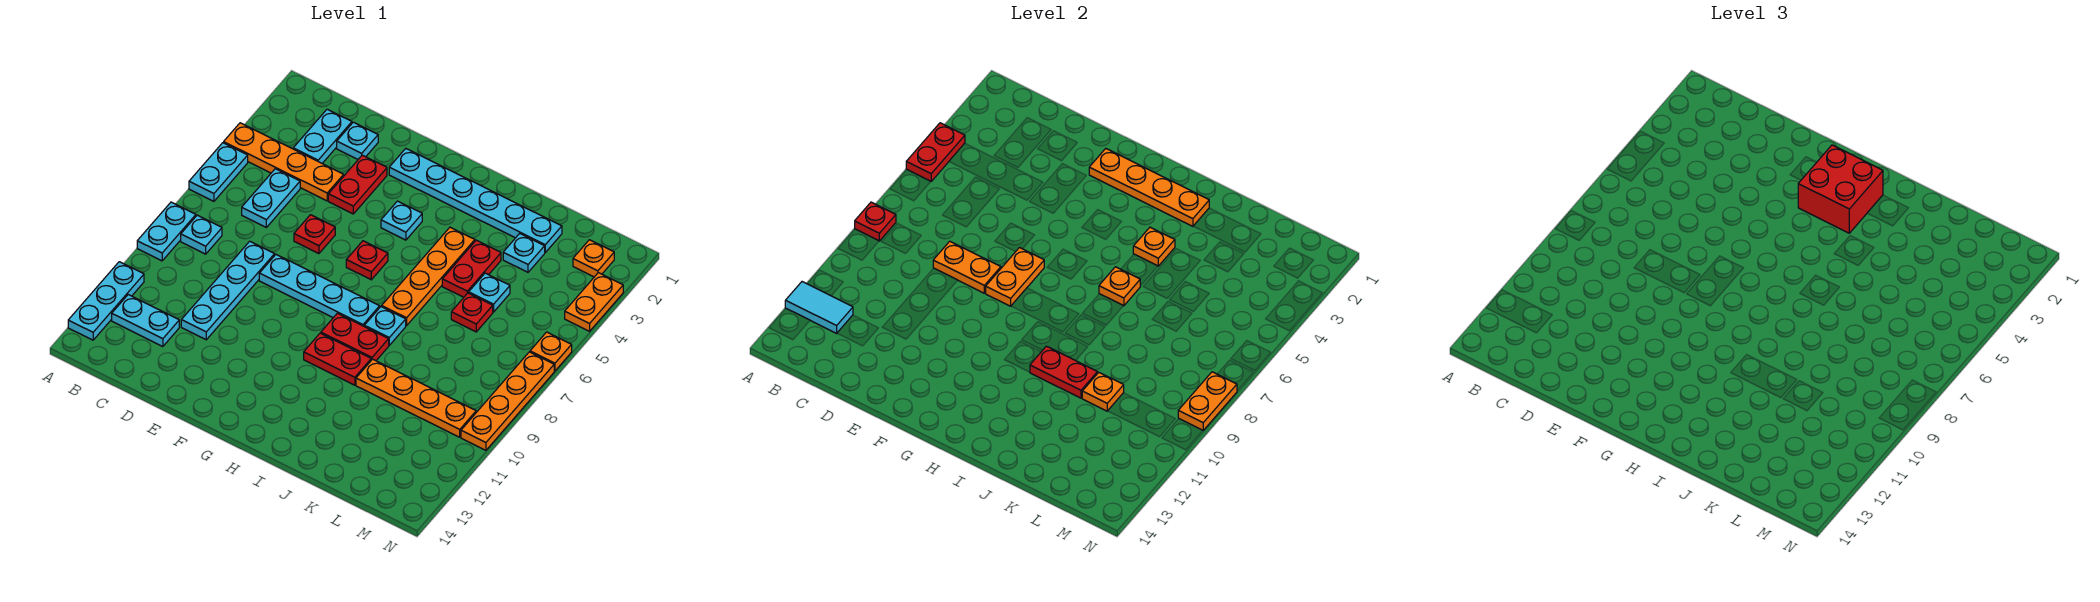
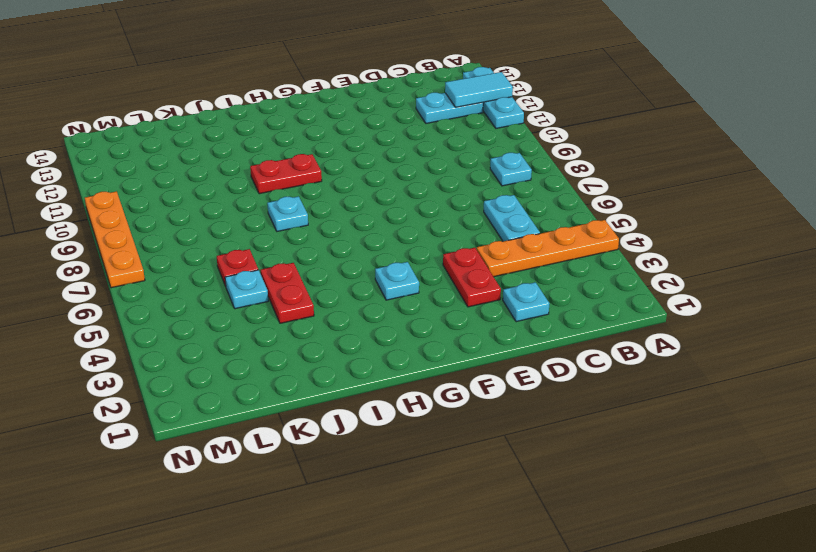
none -> cyan plate A5:A6 level 1
none -> cyan plate A8:A9 level 1
none -> cyan plate C2:C3 level 1
none -> cyan plate D8:D11 level 1

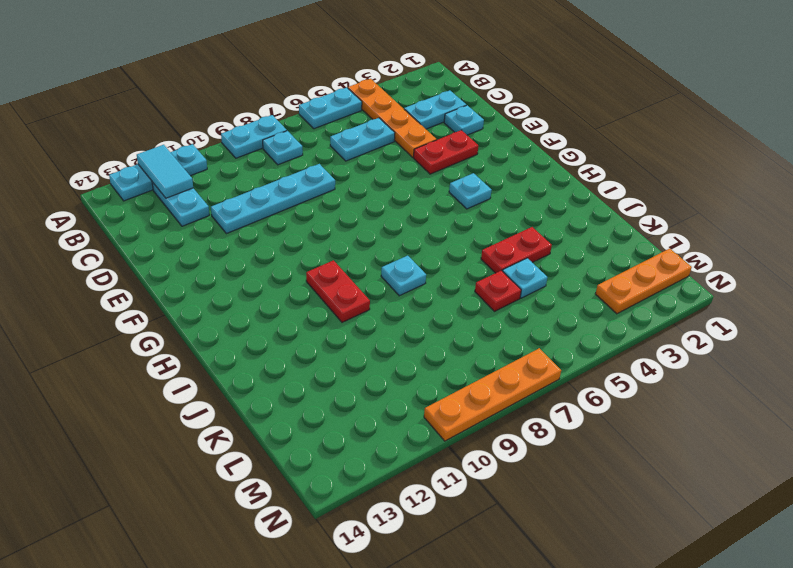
orange plate M1:M3 level 1 -> orange plate M2 level 1
none -> red plate E6 level 1
none -> cyan plate E8:H8 level 1
none -> cyan plate F2:K2 level 1
none -> red plate G6 level 1

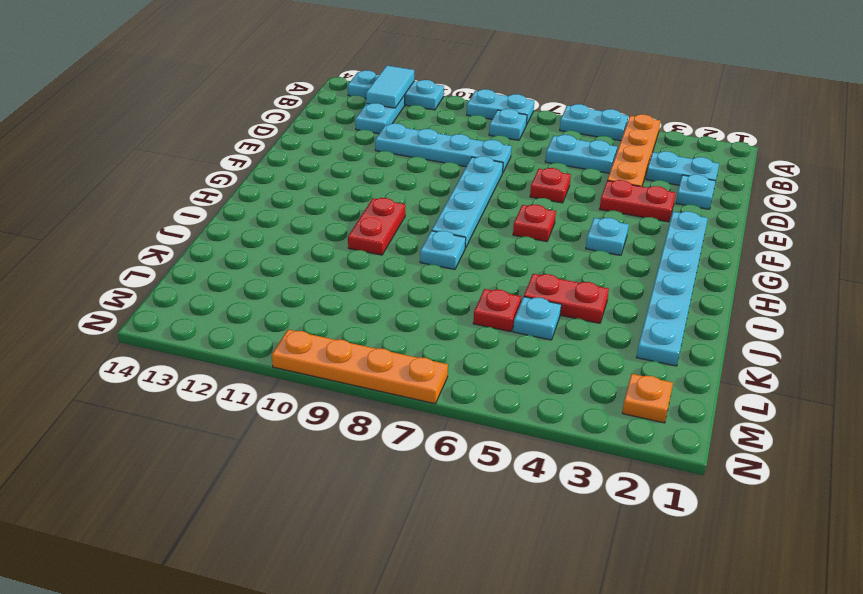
none -> red plate H9:I9 level 1
none -> orange plate I4:I7 level 1
none -> orange plate J10:M10 level 1
none -> cyan plate K3 level 1

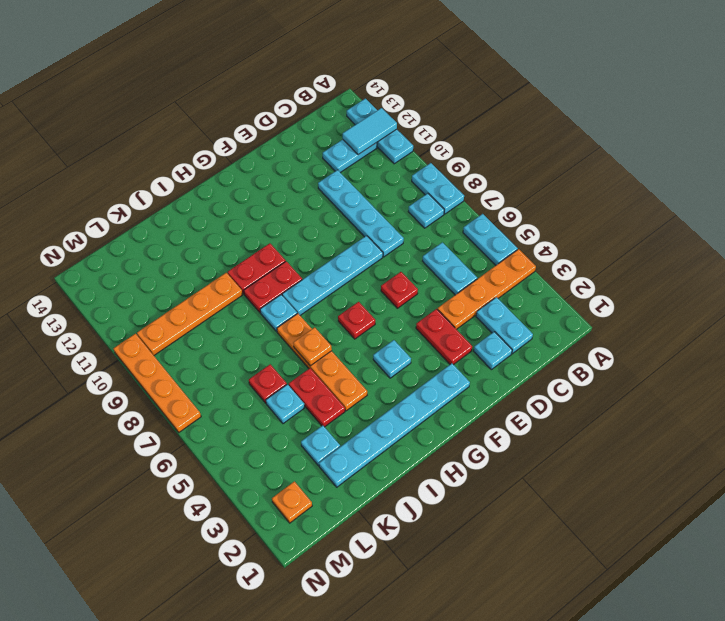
none -> orange plate N3:N4 level 1
none -> orange plate N6 level 1
none -> red plate A4:A5 level 2
none -> red plate A8 level 2

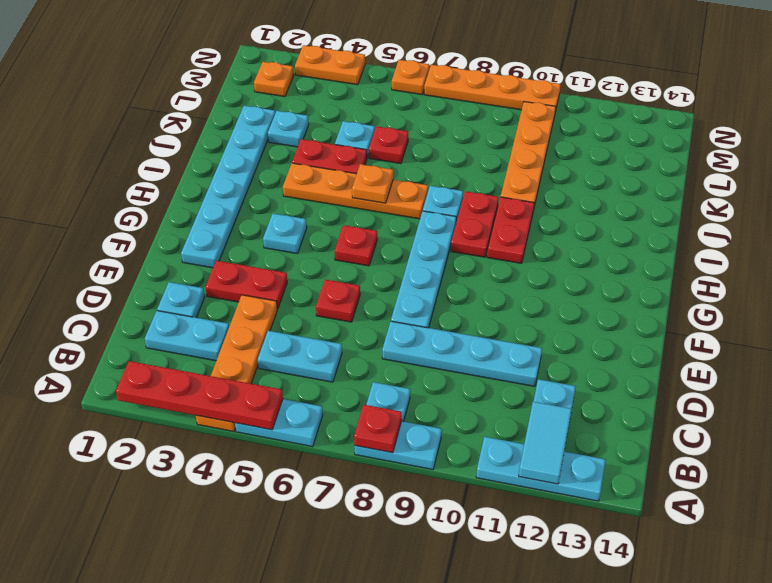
red plate A2:A5 level 2 -> red plate A4:A5 level 2
none -> orange plate D8:E8 level 2
none -> orange plate F2:I2 level 2
none -> orange plate F7:F8 level 2
none -> orange plate I4 level 2

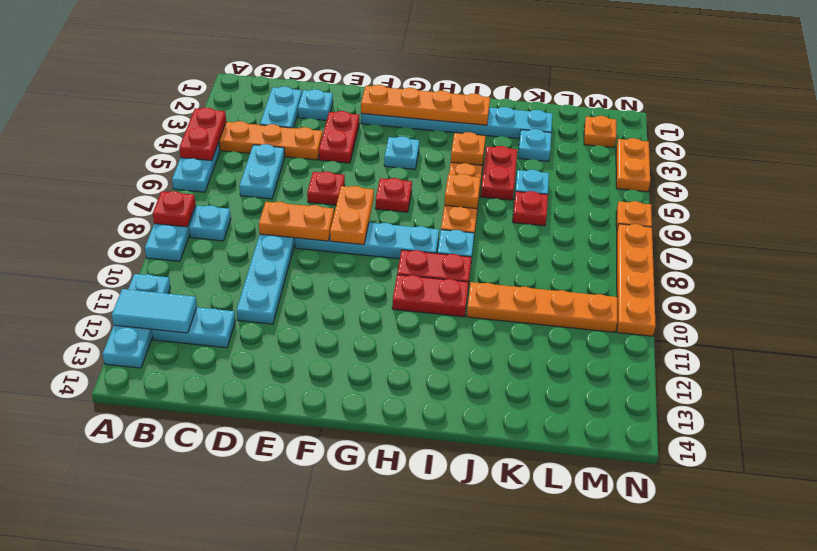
none -> red plate I10:J10 level 2
none -> orange plate K10 level 2
none -> orange plate N8:N9 level 2
none -> red brick G2:H3 level 3

